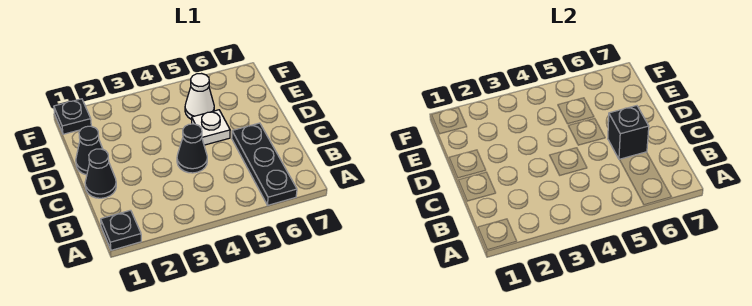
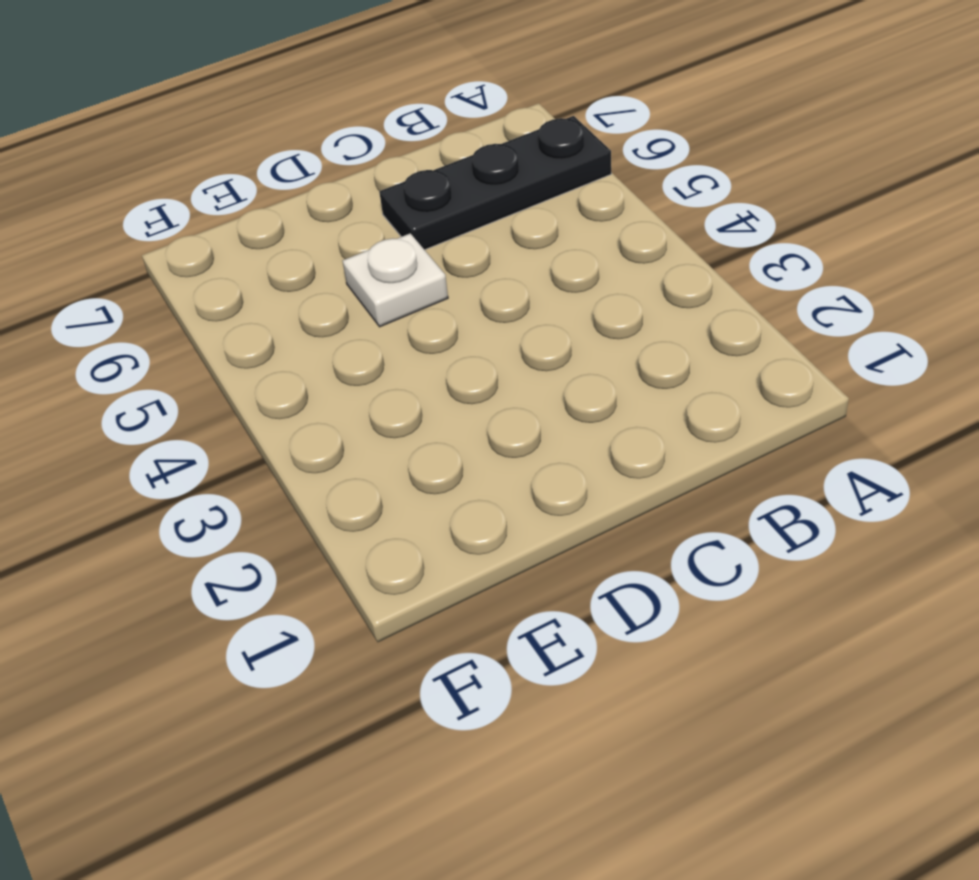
none -> black plate A1 level 1
none -> black cone C1 level 1

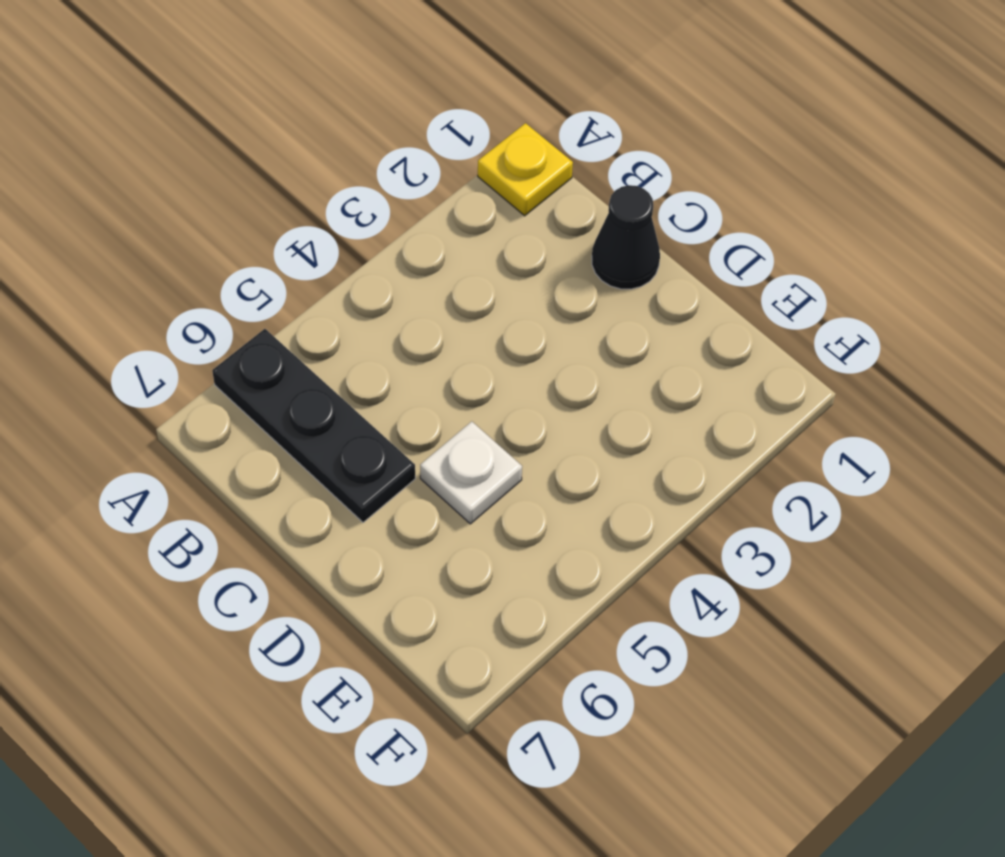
yellow plate A1 level 1 -> black plate A1 level 1
none -> black cone C4 level 1
none -> black cone D1 level 1

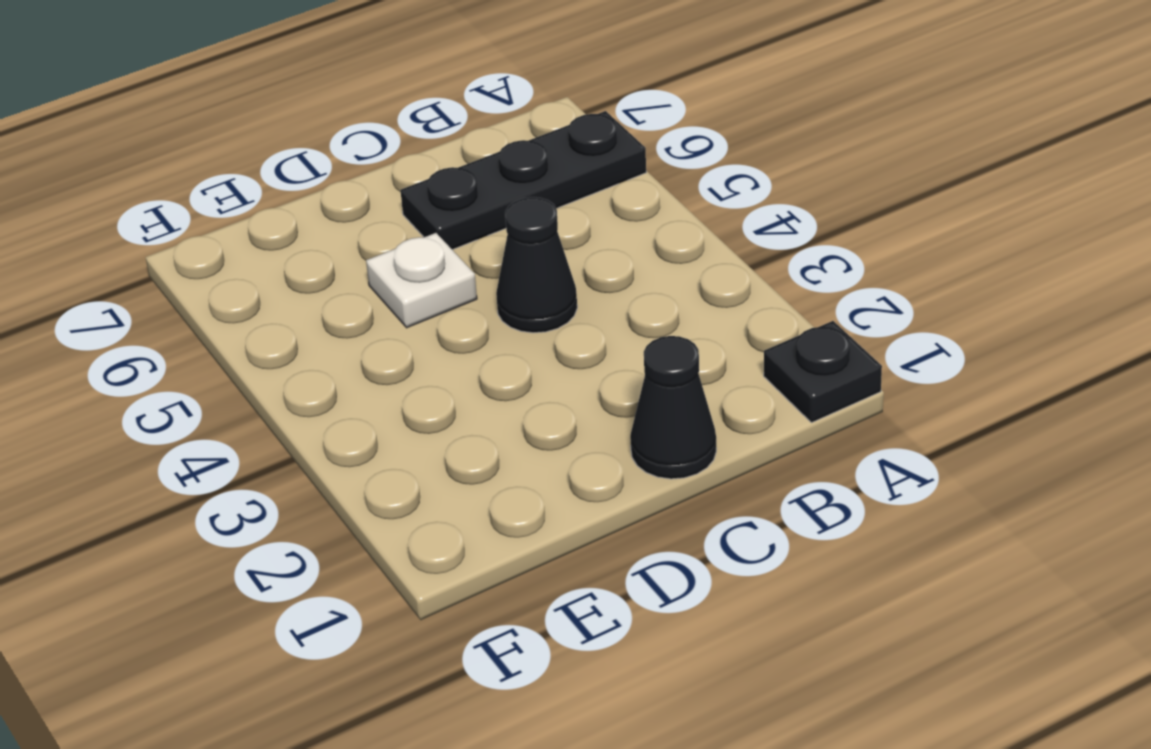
none -> black cone D1 level 1
none -> white cone E5 level 1

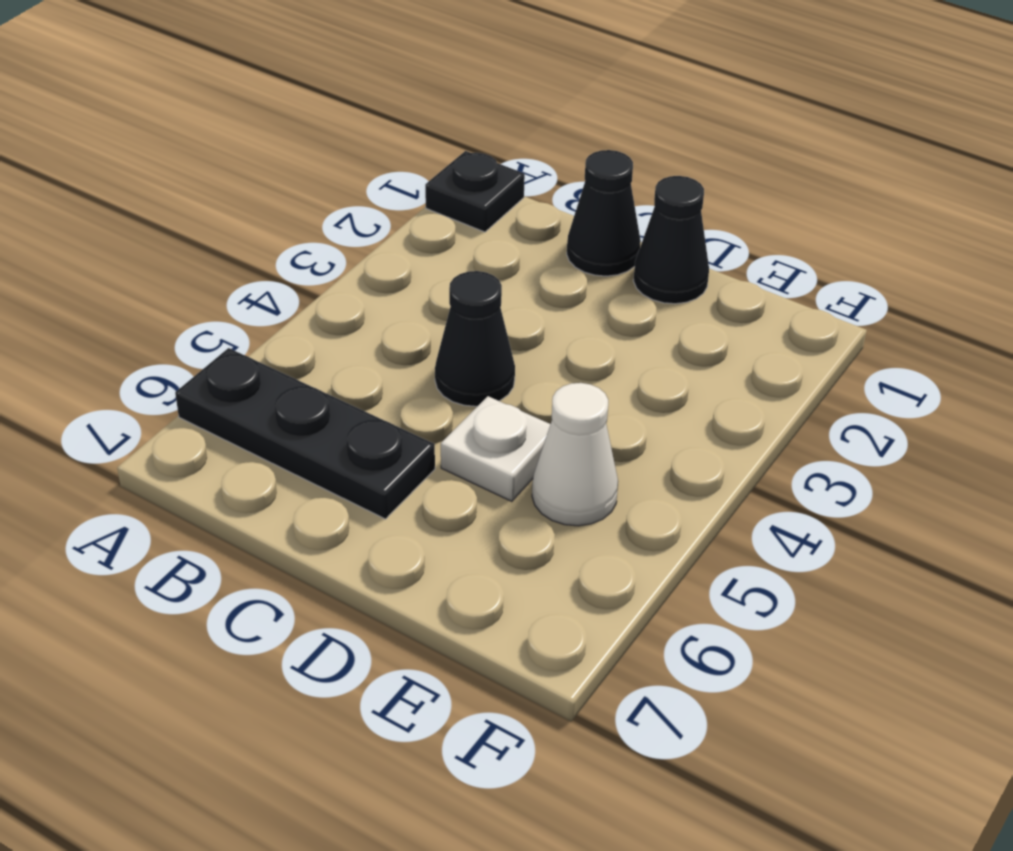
none -> black plate F1 level 1
none -> black brick C6 level 2

